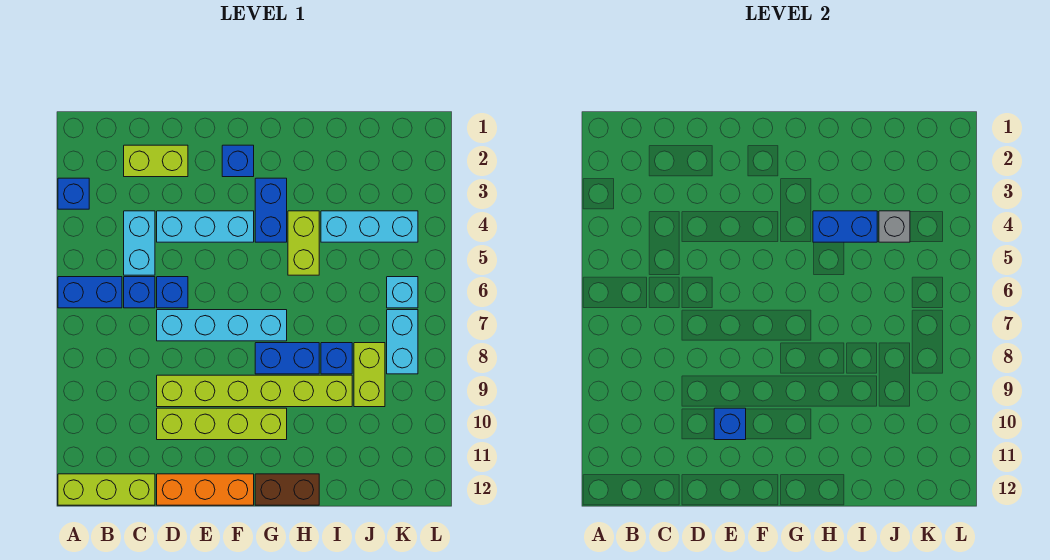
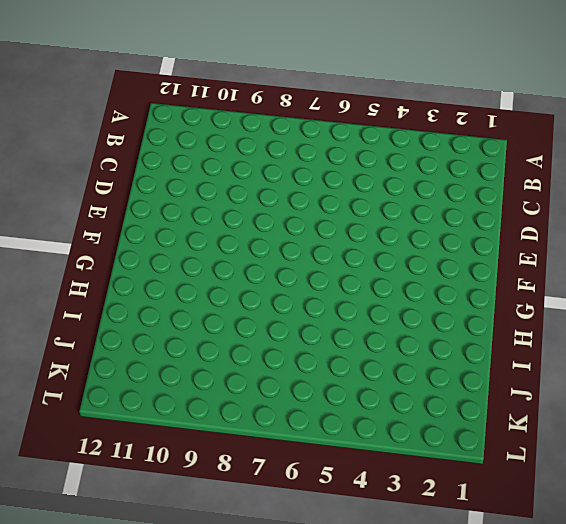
none -> blue brick A3 level 1
none -> blue brick A6:B6 level 1
none -> lime brick A12:C12 level 1

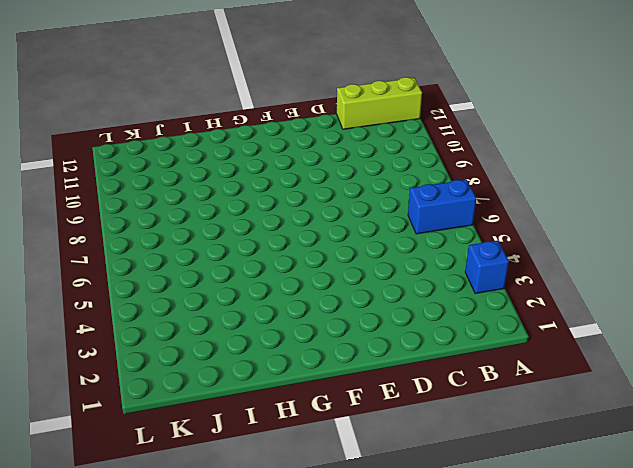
none -> lime brick C2:D2 level 1
none -> cyan brick C4:C5 level 1
none -> blue brick C6 level 1

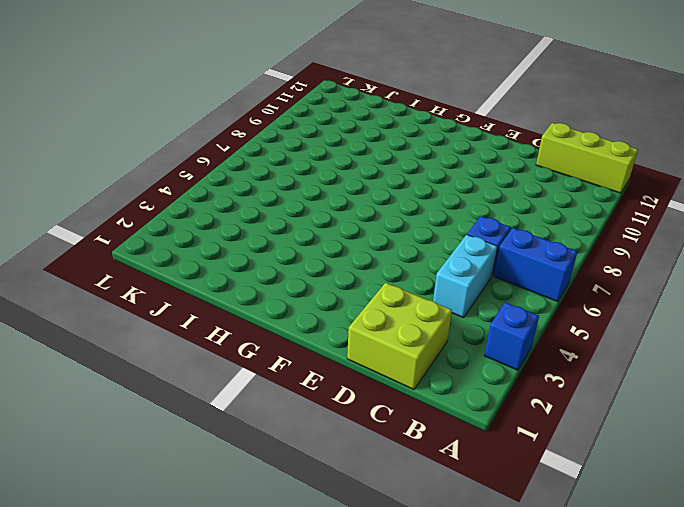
lime brick C1:D2 level 1 -> lime brick C2:D2 level 1
none -> cyan brick D4:F4 level 1
none -> blue brick D6 level 1
none -> cyan brick D7:G7 level 1

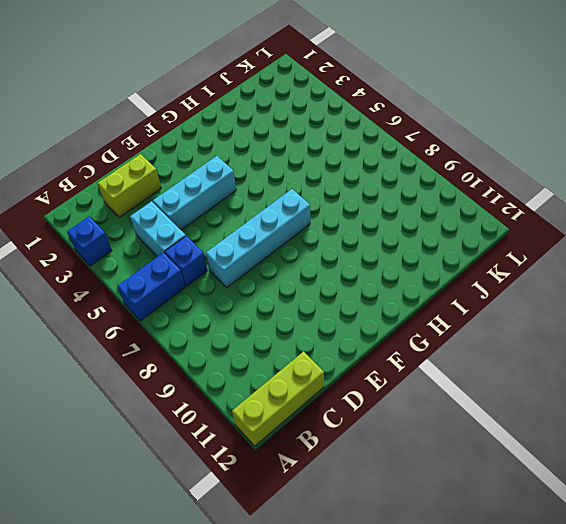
none -> blue brick D6 level 1
none -> lime brick D9:I9 level 1
none -> lime brick D10:G10 level 1

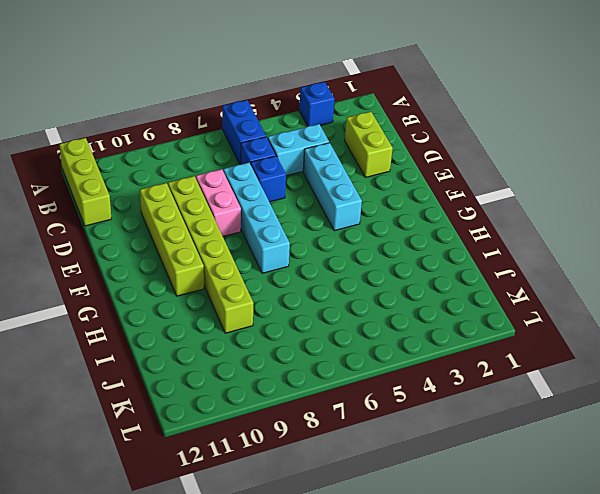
pink brick D8:E8 level 1 -> none
none -> orange brick D12:F12 level 1
none -> blue brick F2 level 1
none -> blue brick G3:G4 level 1

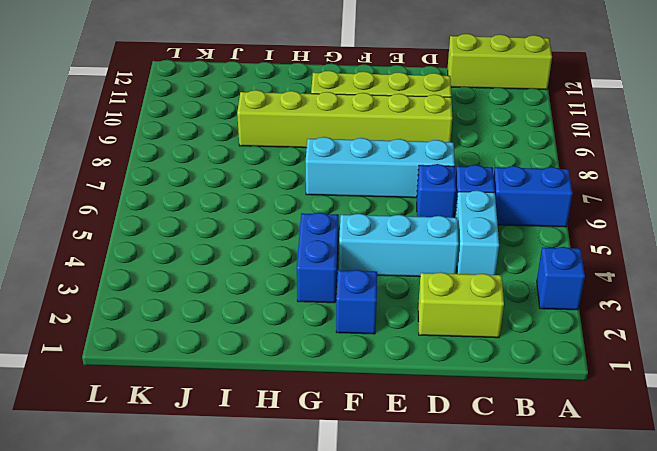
none -> orange brick D12:F12 level 1
none -> blue brick G8:H8 level 1
none -> brown brick G12:H12 level 1

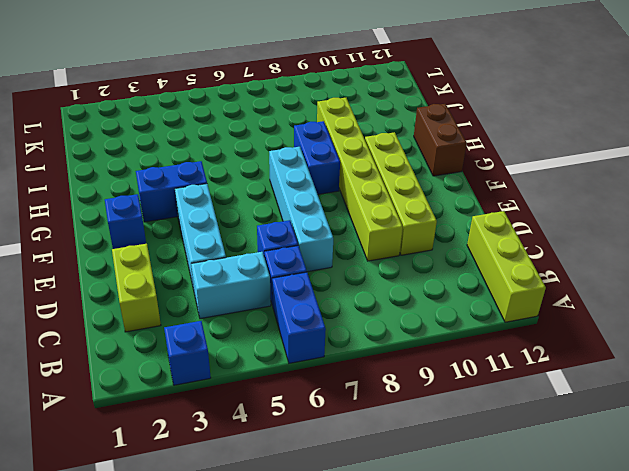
none -> orange brick D12:F12 level 1
none -> lime brick H4:H5 level 1
none -> cyan brick I4:K4 level 1

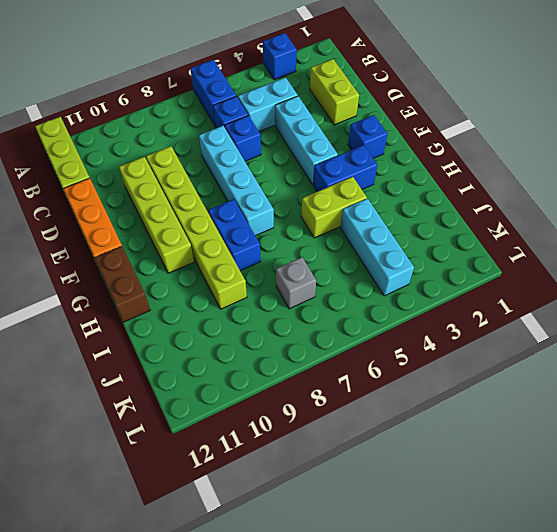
grey brick J7 level 1 -> grey brick J4 level 2
none -> blue brick I8 level 1
none -> lime brick J8:J9 level 1
none -> cyan brick K6 level 1

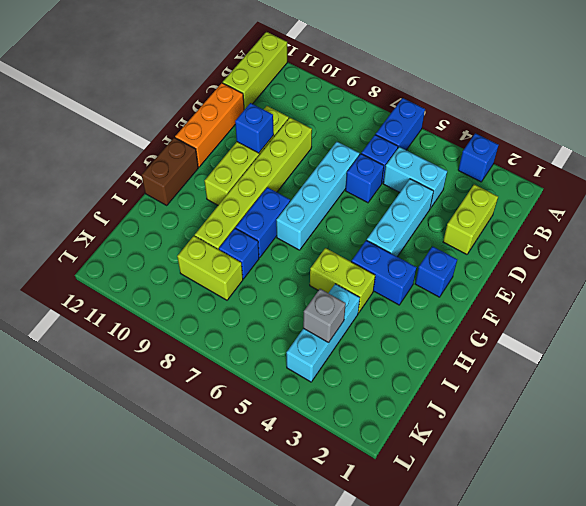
none -> cyan brick K6 level 1
none -> cyan brick K7:K8 level 1
none -> blue brick H4:I4 level 2

